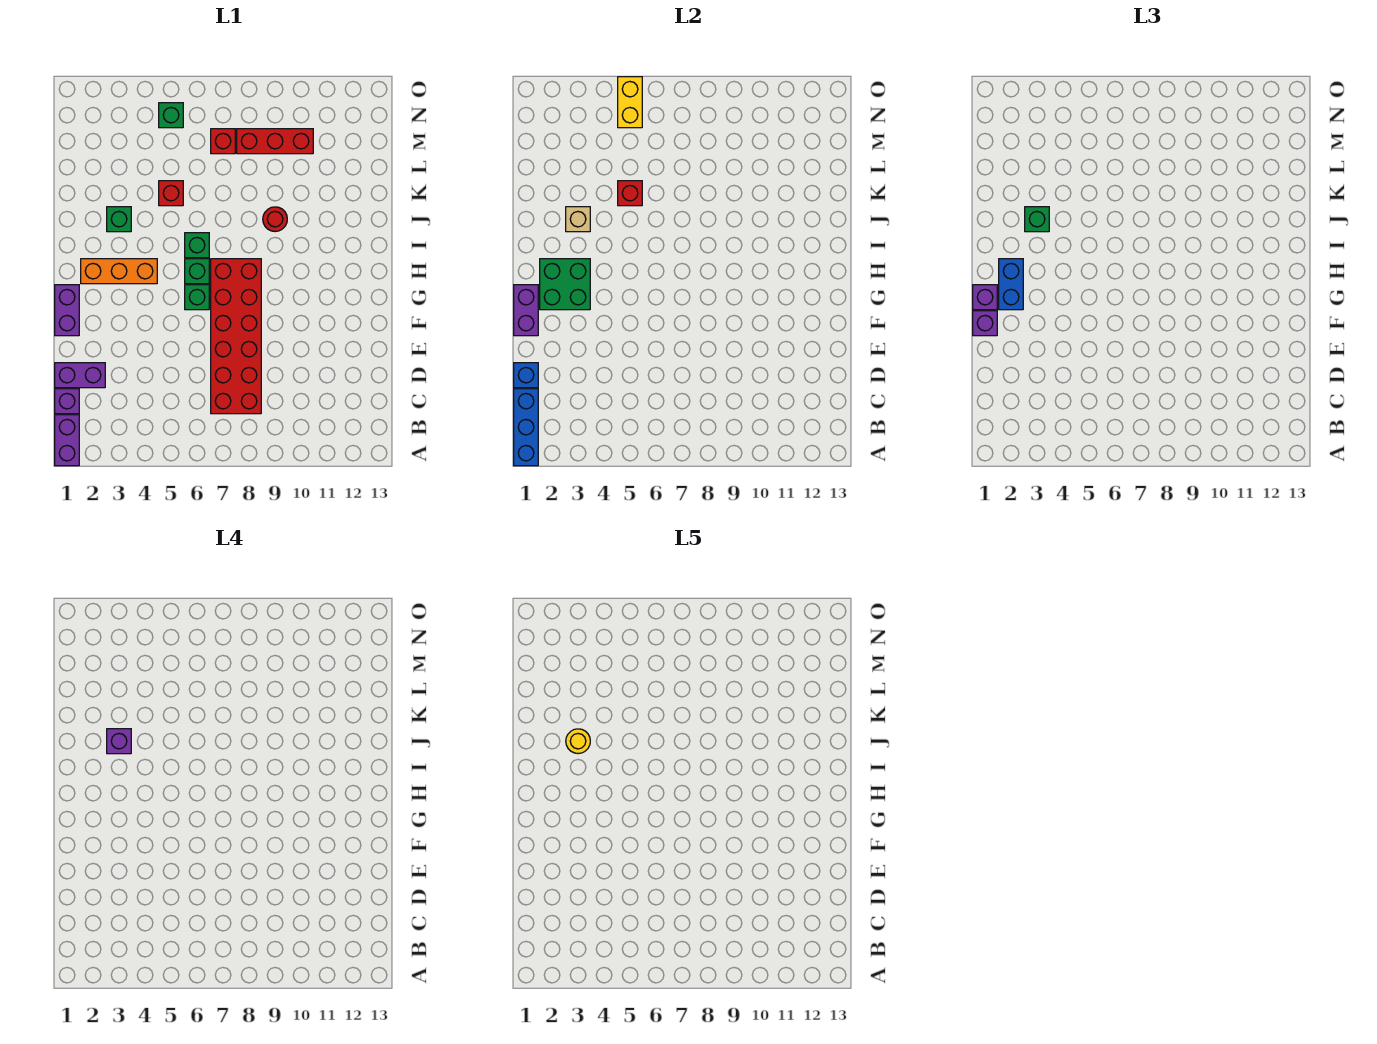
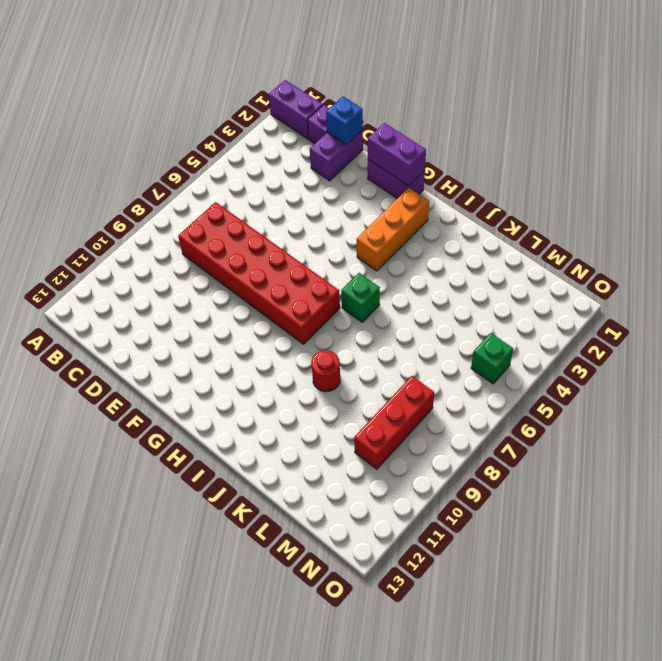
none -> green brick G6 level 1
none -> green brick H6 level 1
none -> green brick J3 level 1

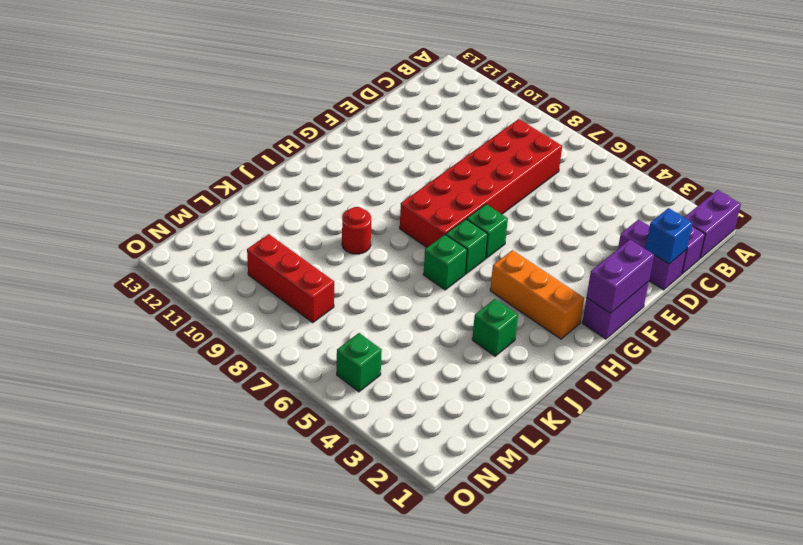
none -> red brick K5 level 1
none -> red brick M7 level 1
none -> blue brick A1:C1 level 2

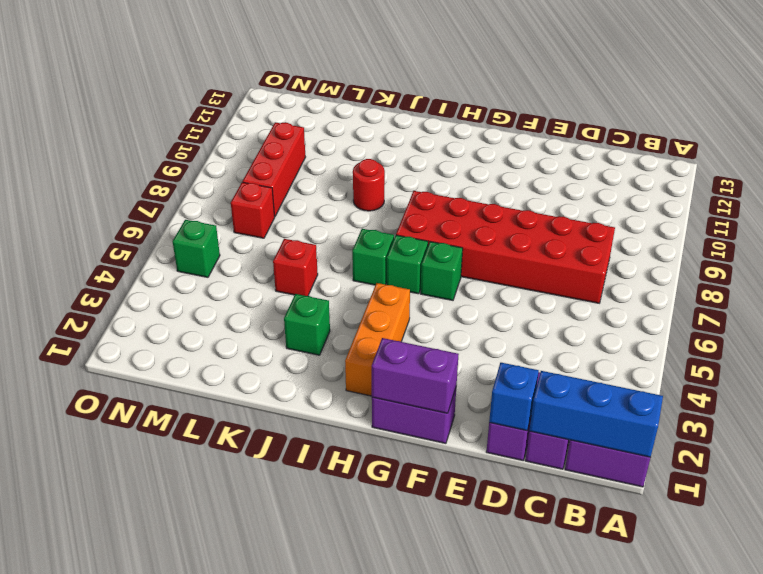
none -> green brick G2:H3 level 2
none -> tan brick J3 level 2
none -> red brick K5 level 2

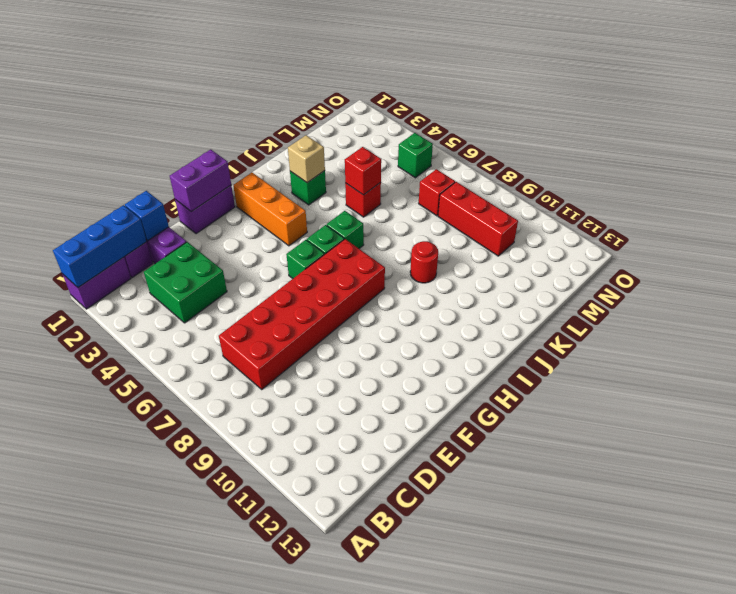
green brick C3:D4 level 1 -> green brick G2:H3 level 2
none -> yellow brick N5:O5 level 2
none -> purple brick F1 level 3
none -> purple brick G1 level 3

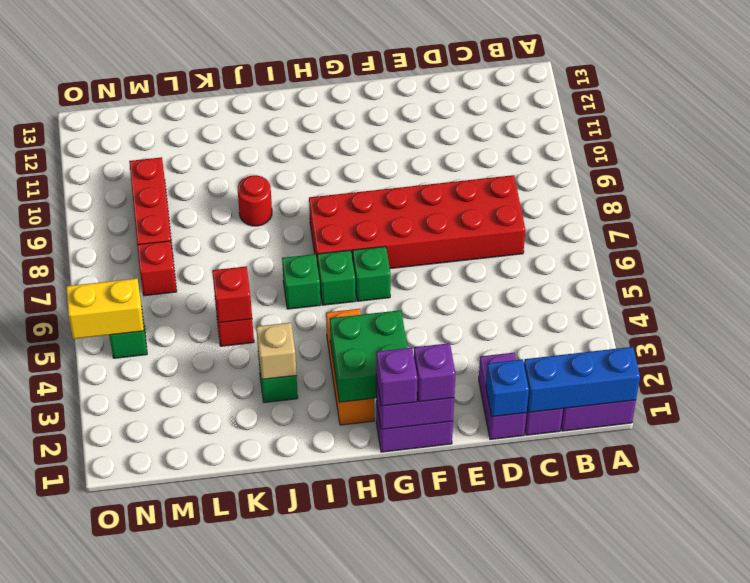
none -> blue brick G2:H2 level 3
none -> green brick J3 level 3
none -> purple brick J3 level 4

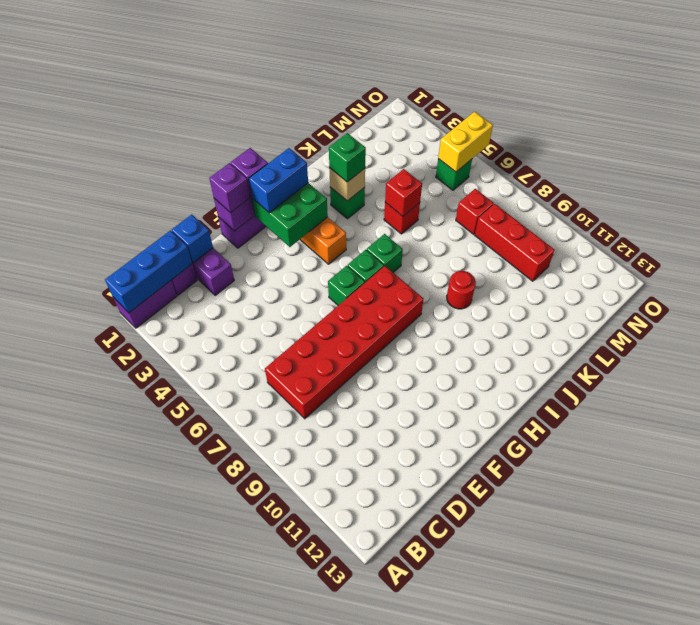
none -> purple brick J3 level 4
none -> yellow round brick J3 level 5

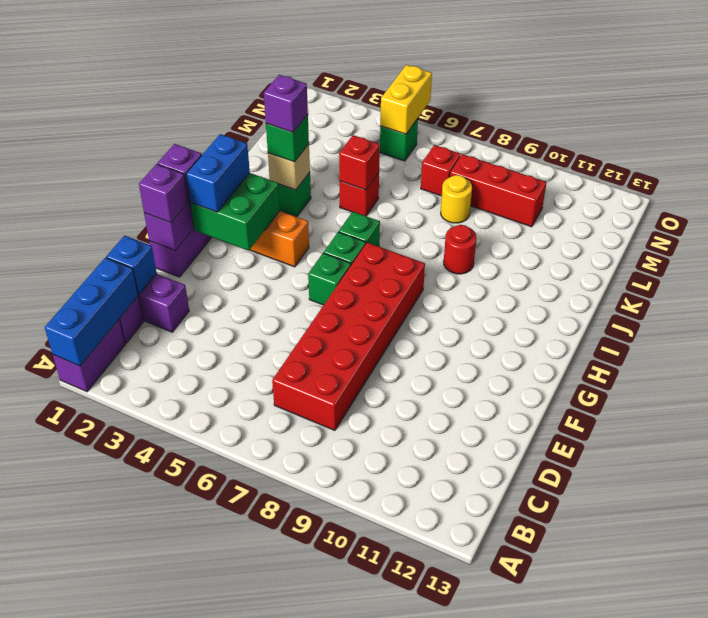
yellow round brick L8 level 1 -> yellow round brick J3 level 5

